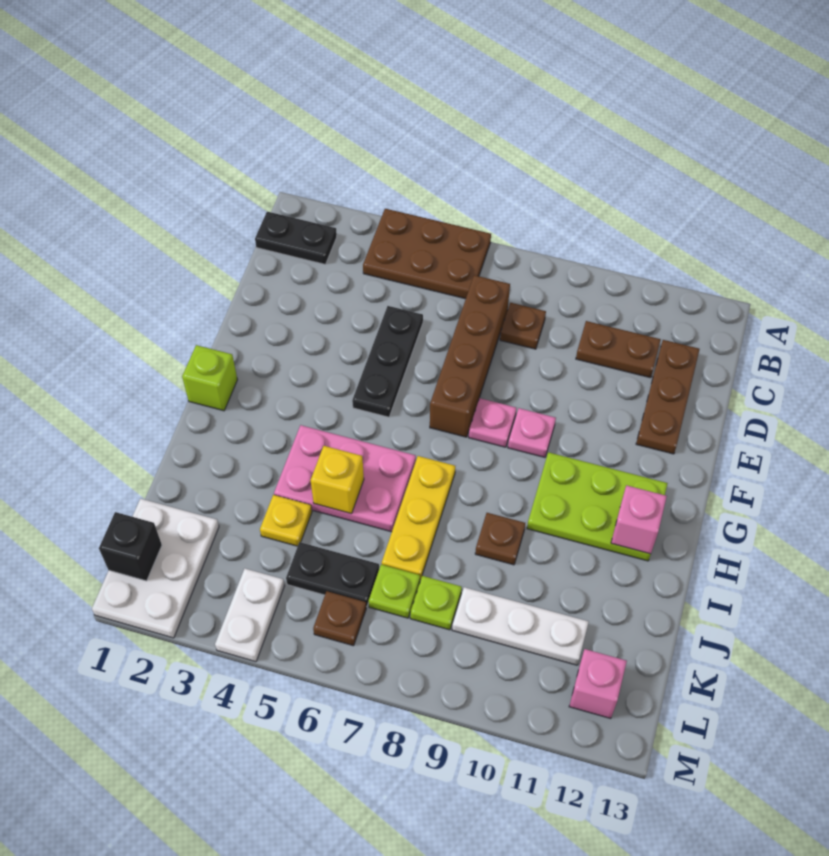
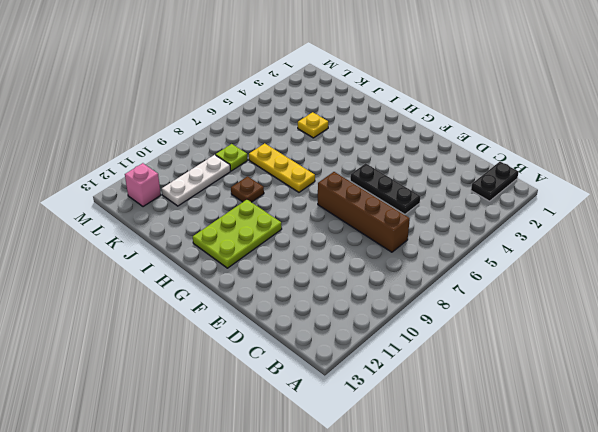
none -> brown plate A4:B6 level 1
none -> brown plate C8 level 1
none -> brown plate C10:C11 level 1

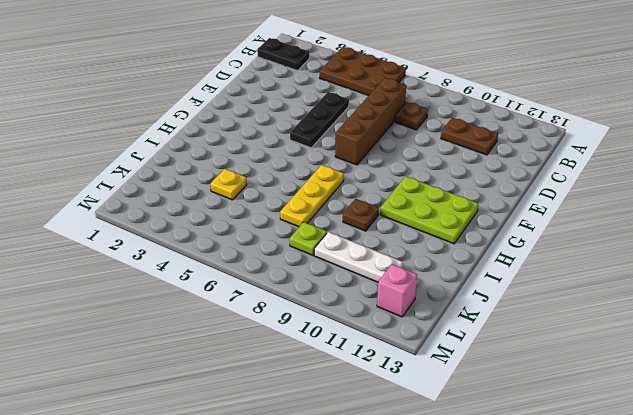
none -> brown plate C12:E12 level 1
none -> pink plate F8 level 1
none -> pink plate F9 level 1

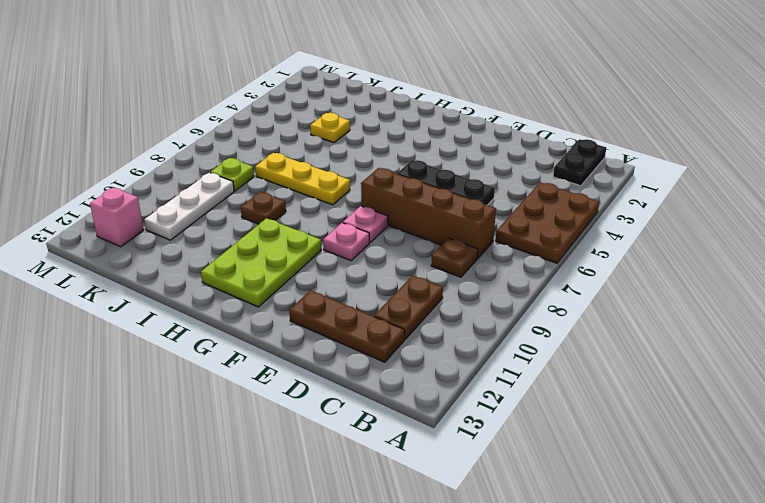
none -> lime brick G1 level 1
none -> pink plate H4:I6 level 1
none -> white plate K1:M2 level 1

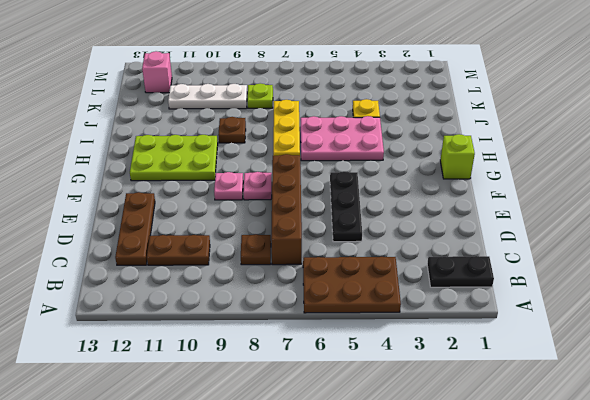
none -> white plate K1:M2 level 1
none -> black plate K5:K6 level 1
none -> lime plate K7 level 1

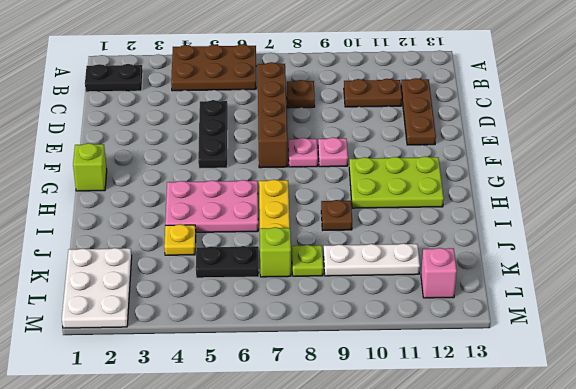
lime brick K7 level 1 -> lime plate K7 level 1
none -> white plate L4:M4 level 1
none -> brown plate L6 level 1
none -> pink brick H12 level 2

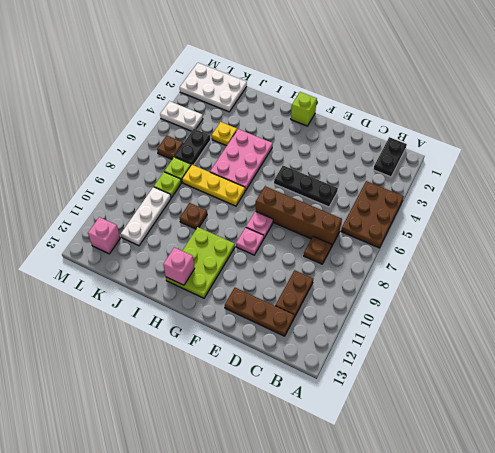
none -> yellow brick I5 level 2
none -> black brick L1 level 2

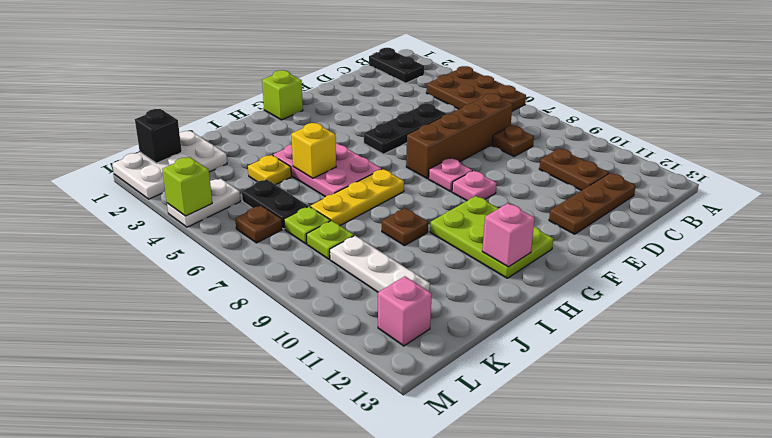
lime brick M4 level 2 -> none

